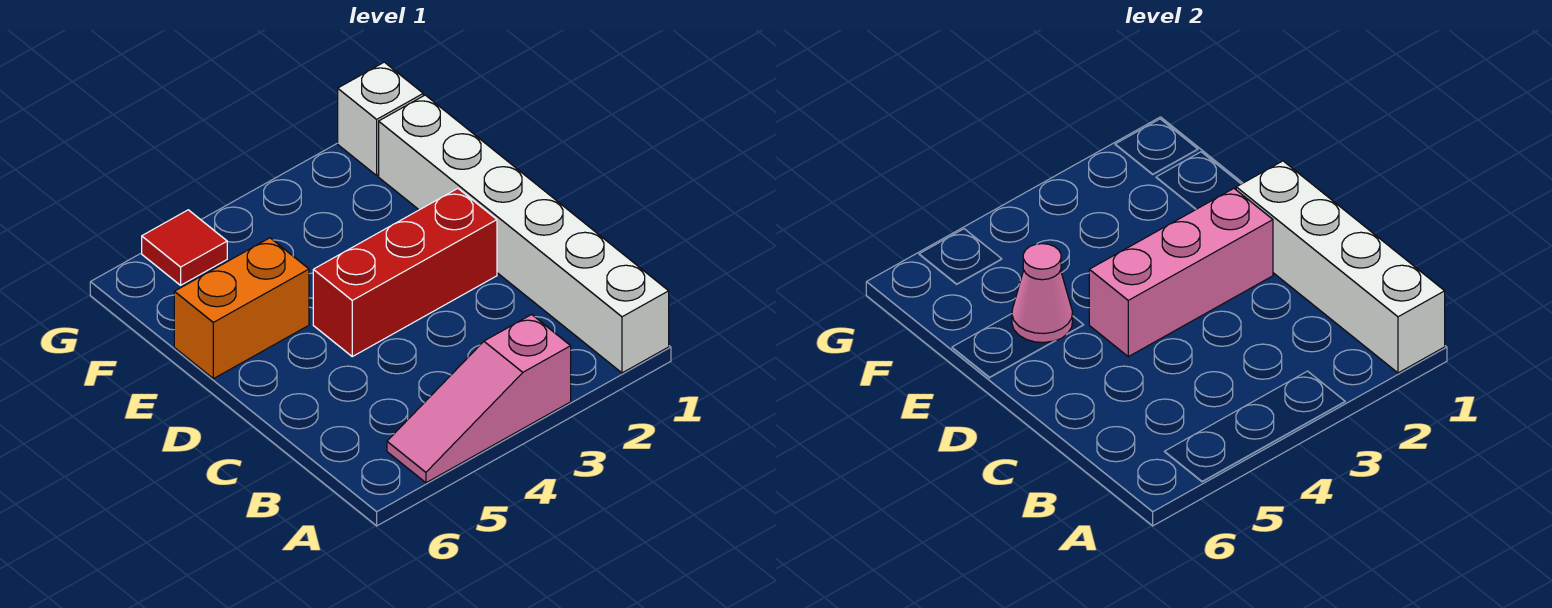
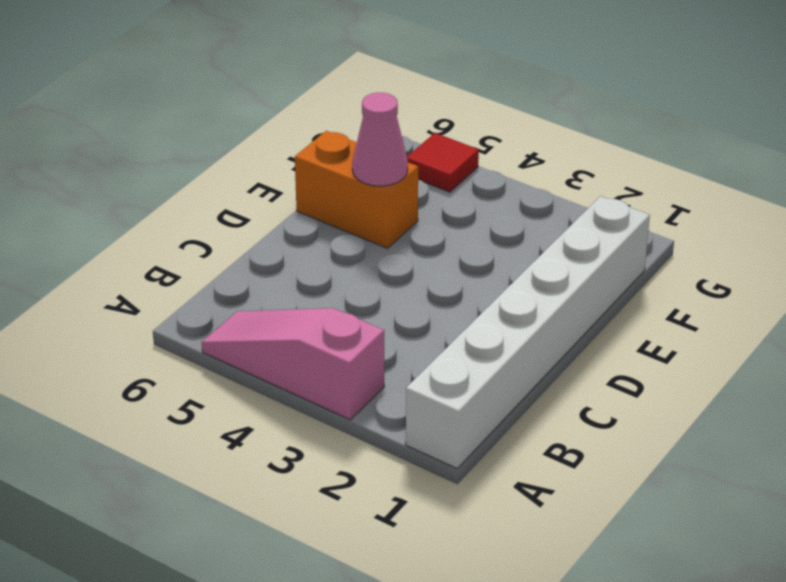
none -> red brick D2:D4 level 1
none -> white brick G1 level 1

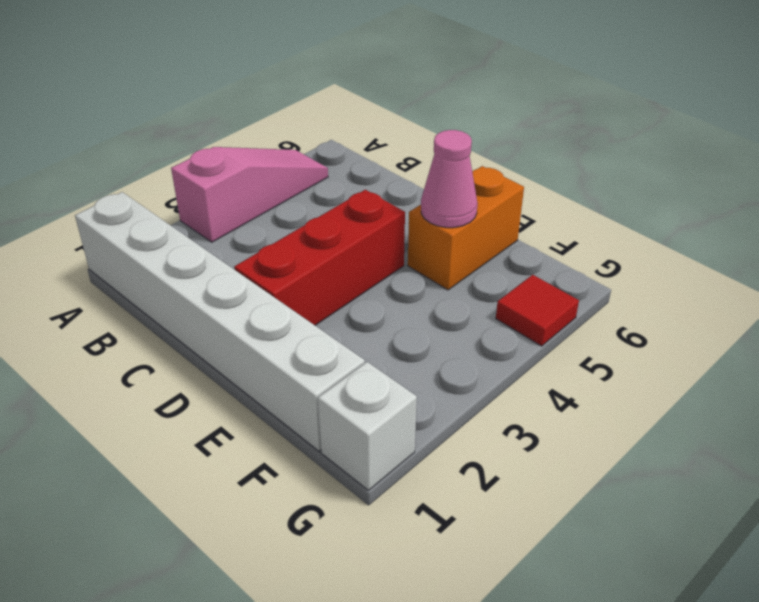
none -> white brick A1:D1 level 2
none -> pink brick D2:D4 level 2

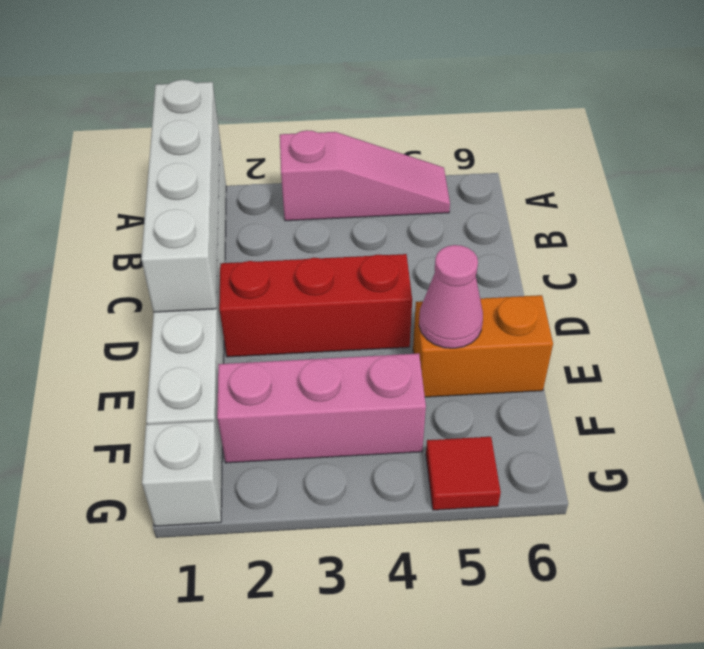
pink brick F2:F4 level 1 -> pink brick D2:D4 level 2

